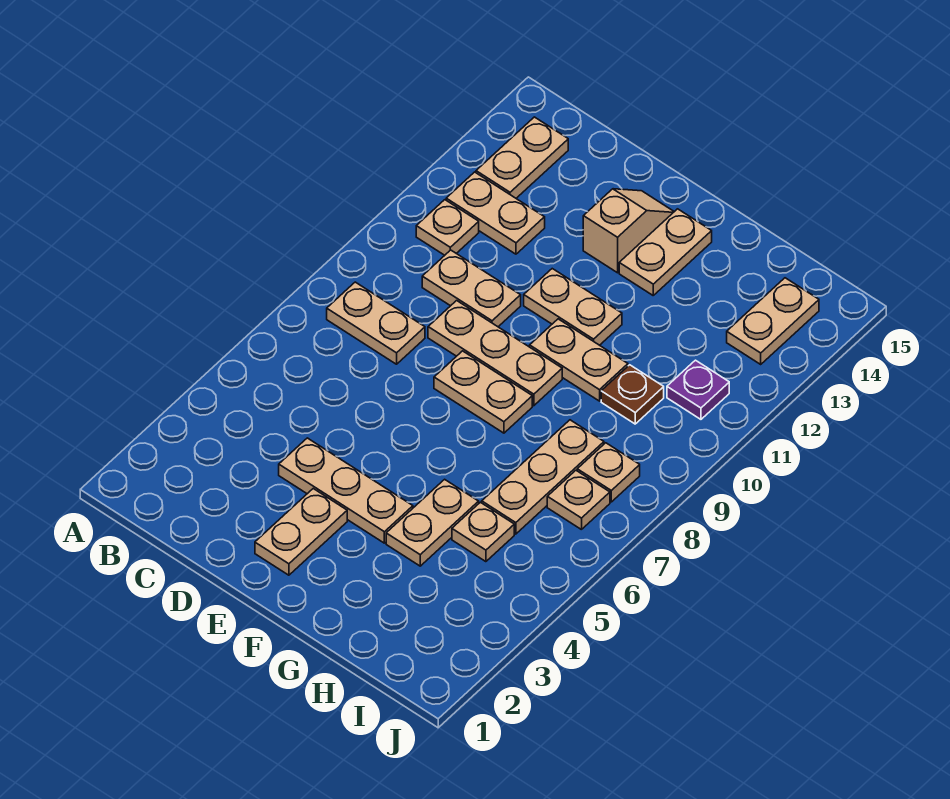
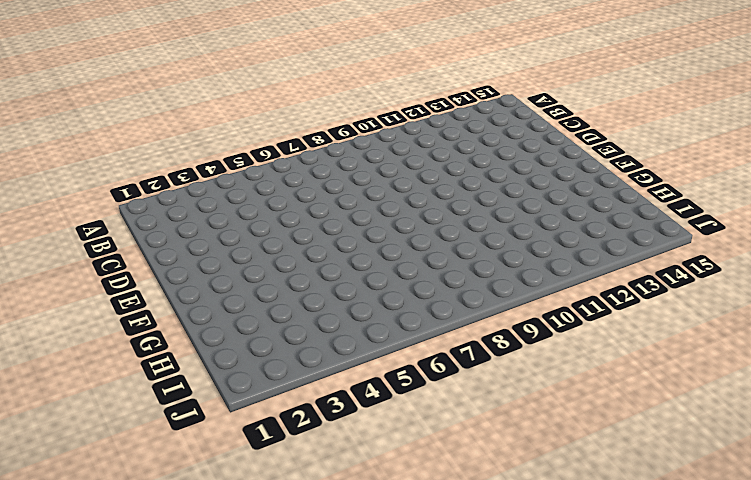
none -> tan plate B8:C8 level 1
none -> tan plate B11 level 1
none -> tan plate B12:C12 level 1

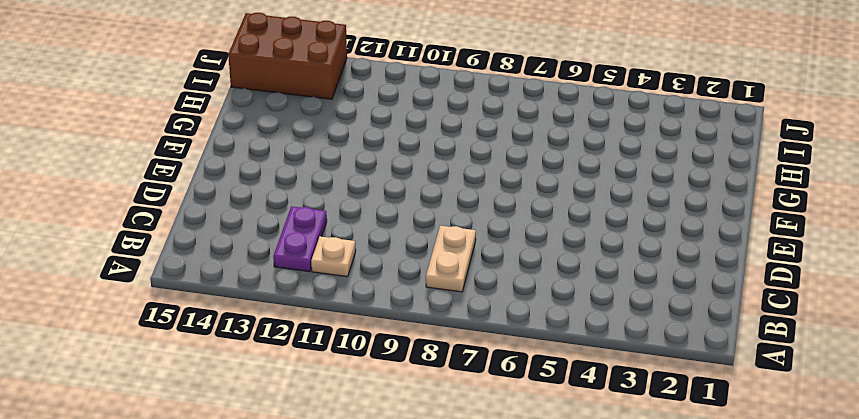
purple plate B12:C12 level 1 -> tan plate B12:C12 level 1
brown brick I13:J15 level 1 -> tan plate I13:I14 level 1
none -> tan plate B13:B14 level 1
none -> tan plate C10:D10 level 1
none -> tan plate D4:F4 level 1

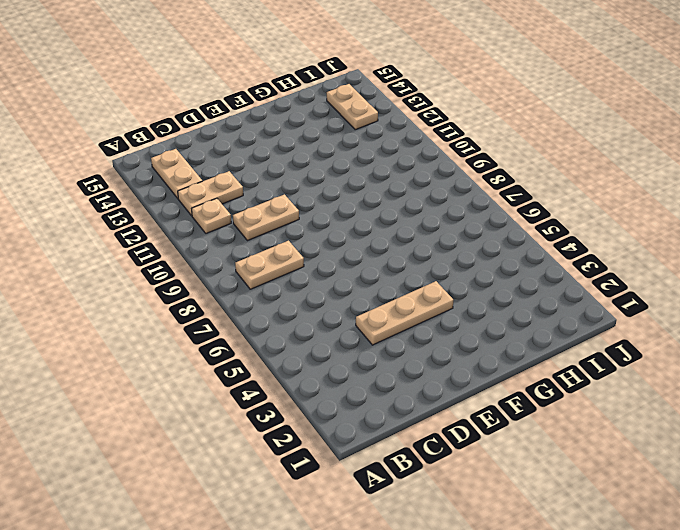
none -> tan plate D9:F9 level 1
none -> tan plate E2:E3 level 1
none -> tan plate E8:F8 level 1

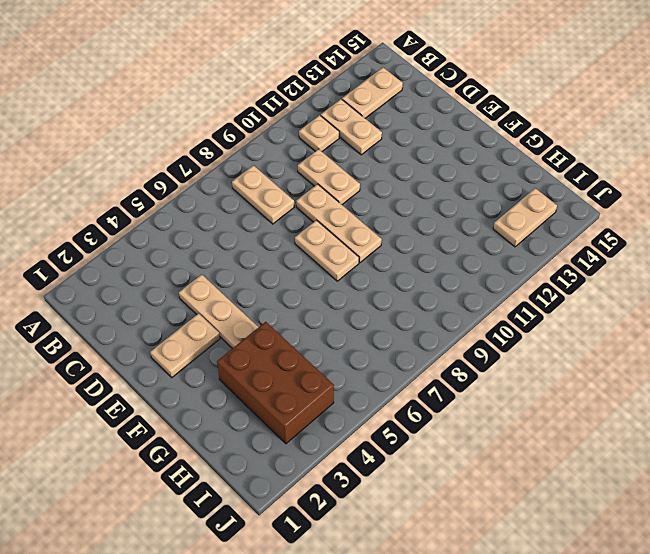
brown brick G3:I4 level 1 -> tan plate G4:G5 level 1
none -> tan plate E11:F11 level 1
none -> tan slope E13:E14 level 1 top 13
none -> tan plate F10:G10 level 1

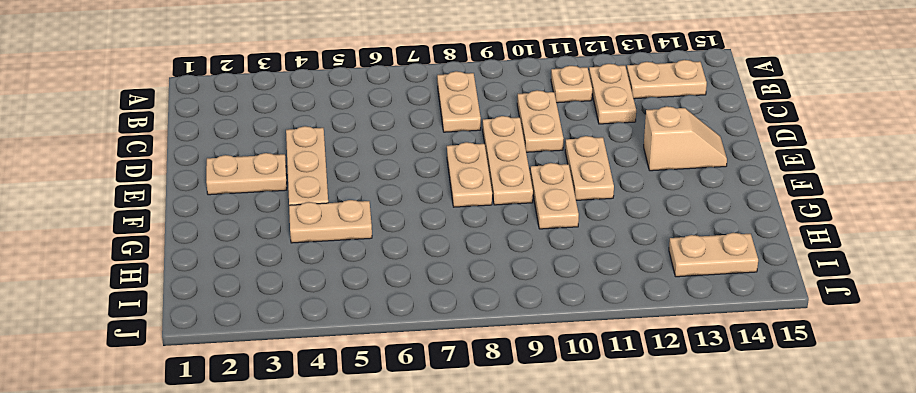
none -> tan plate F13:F14 level 1
none -> tan plate H5 level 1
none -> tan plate H6:H8 level 1

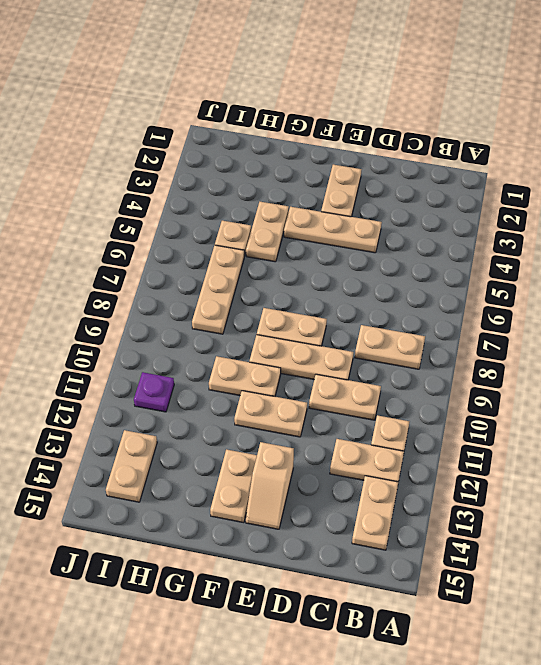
none -> brown plate H10 level 1
none -> tan plate I7 level 1
none -> tan plate I8 level 1

